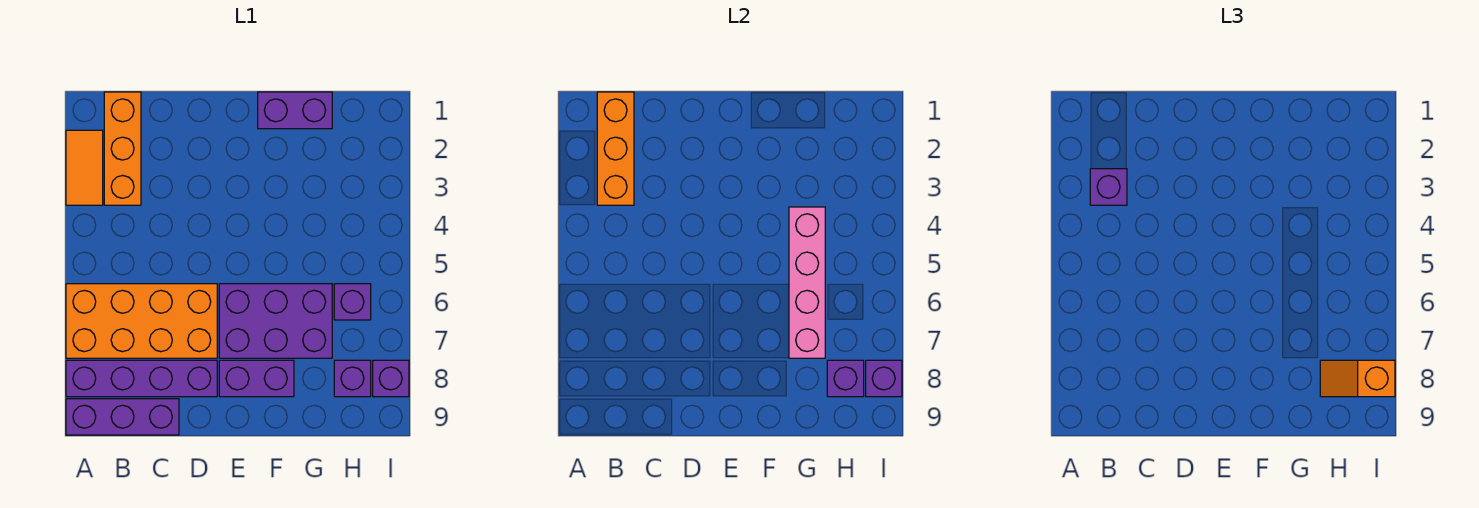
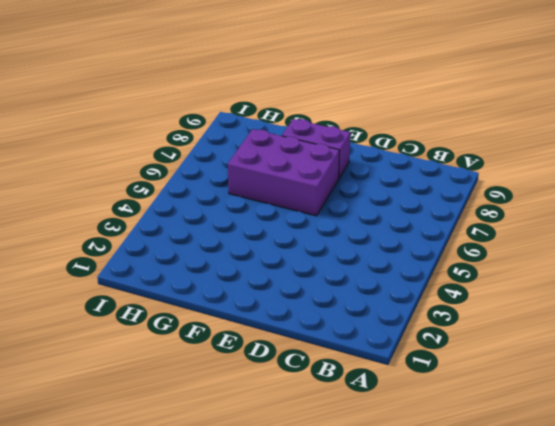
none -> orange tile A2:A3 level 1
none -> orange brick A6:D7 level 1
none -> purple brick A8:D8 level 1

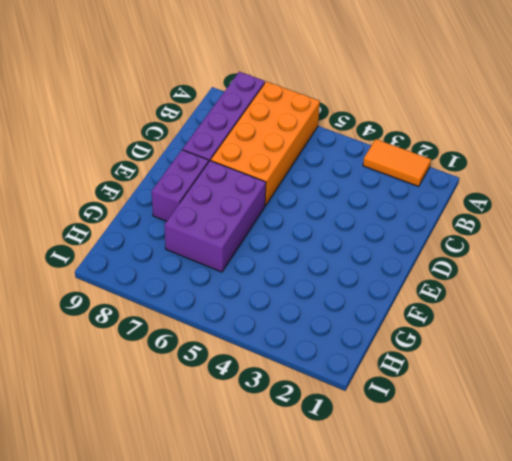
none -> purple brick A9:C9 level 1
none -> orange brick B1:B3 level 1
none -> purple brick F1:G1 level 1

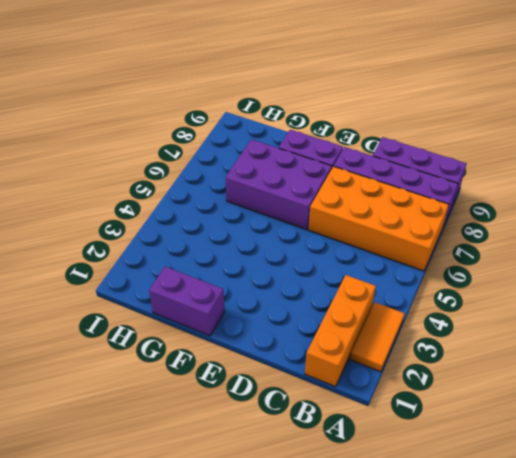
none -> purple brick H6 level 1
none -> purple brick H8 level 1
none -> purple brick I8 level 1

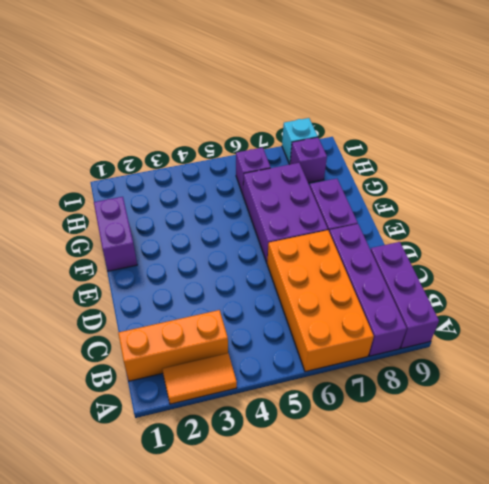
cyan brick I8 level 1 -> purple brick I8 level 1
none -> orange brick B1:B3 level 2
none -> pink brick G4:G7 level 2
none -> purple brick H8 level 2

